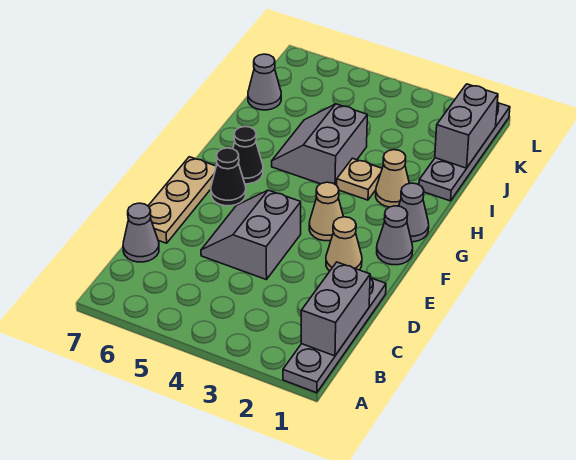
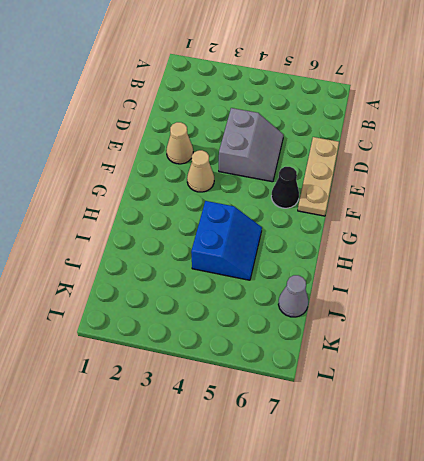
blue slope H4:I5 level 1 top 4 -> grey slope H4:I5 level 1 top 4
none -> grey plate A1:D1 level 1
none -> grey cone C7 level 1
none -> grey cone F1 level 1

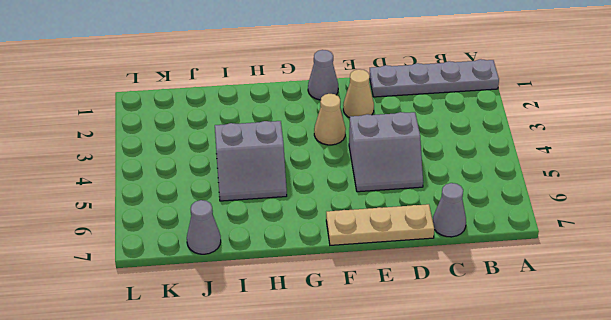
none -> black cone F6 level 1
none -> grey cone G1 level 1
none -> black cone G6 level 1

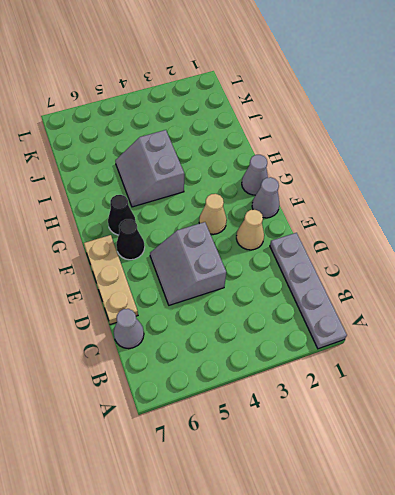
none -> tan cone H2 level 1
none -> tan plate H3 level 1
none -> grey plate I1:L1 level 1

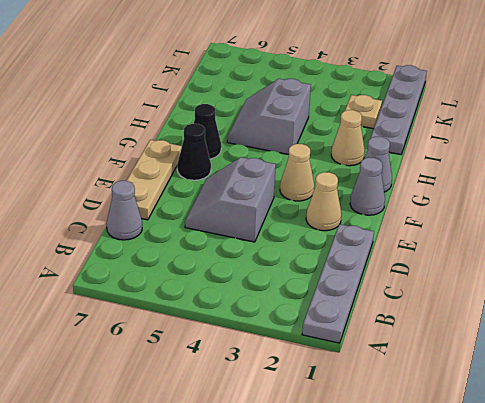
tan plate J2 level 1 -> tan plate H3 level 1
none -> grey cone J7 level 1
none -> grey brick B1:C1 level 2
none -> grey brick J1:K1 level 2

